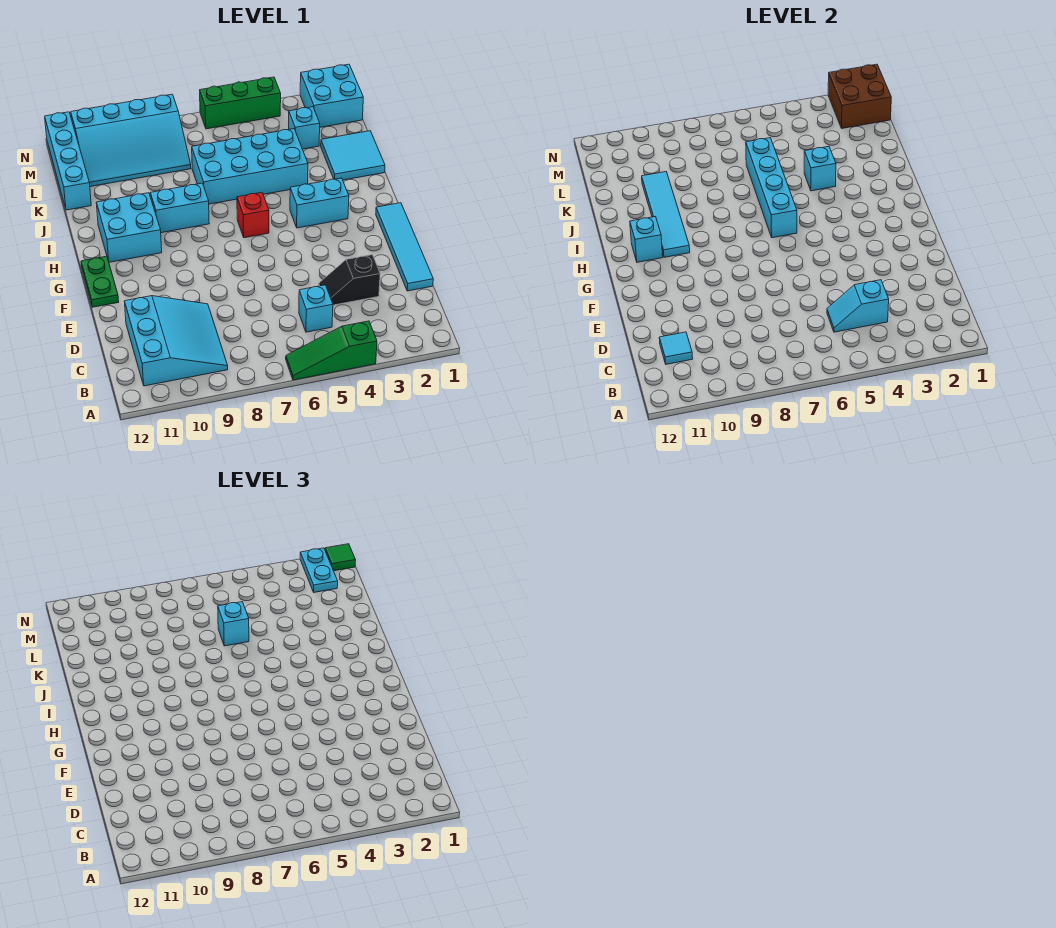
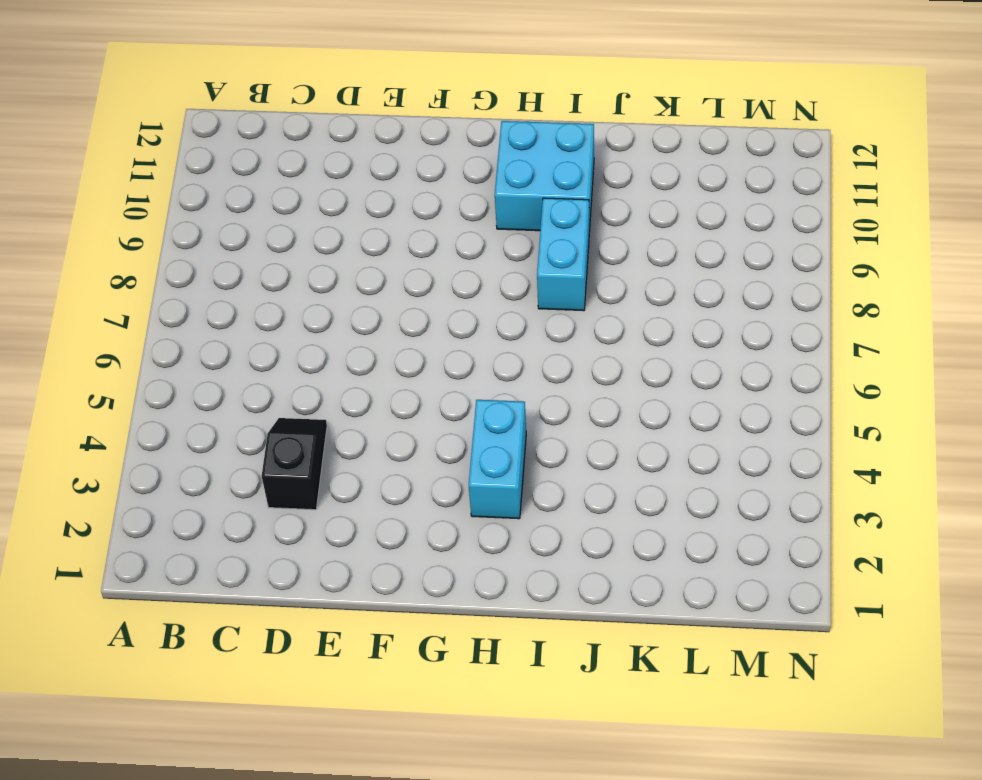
none -> green slope A4:A6 level 1 top 4
none -> cyan slope B9:D11 level 1 top 11
none -> cyan brick C5 level 1

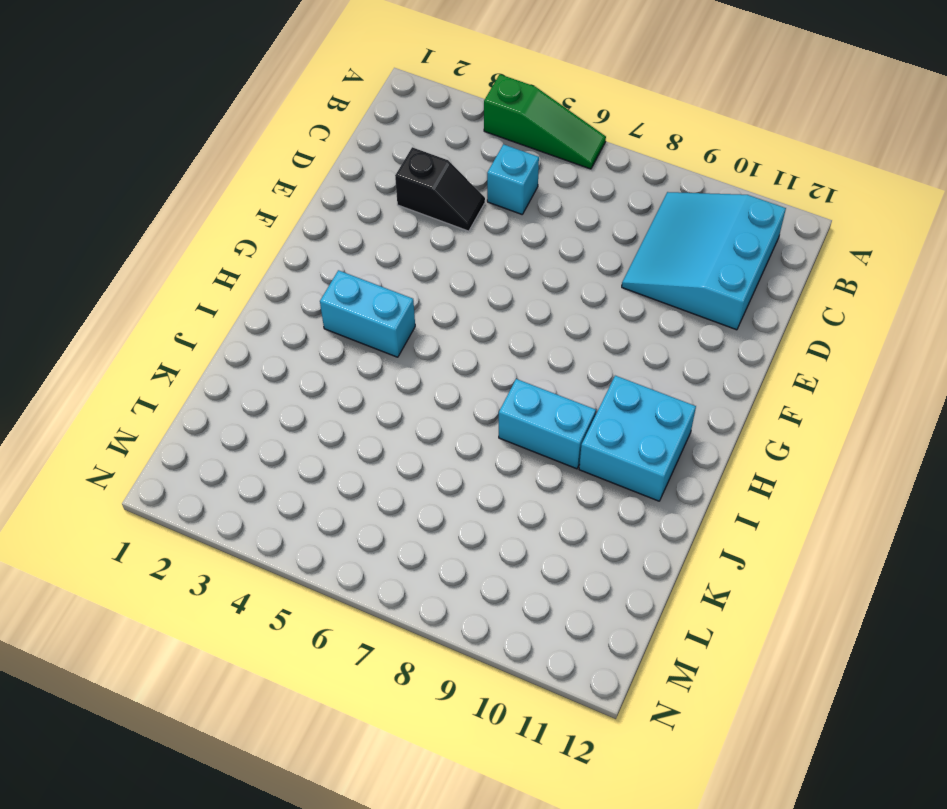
none -> cyan tile D1:G1 level 1
none -> green plate F12:G12 level 1
none -> red brick H6 level 1

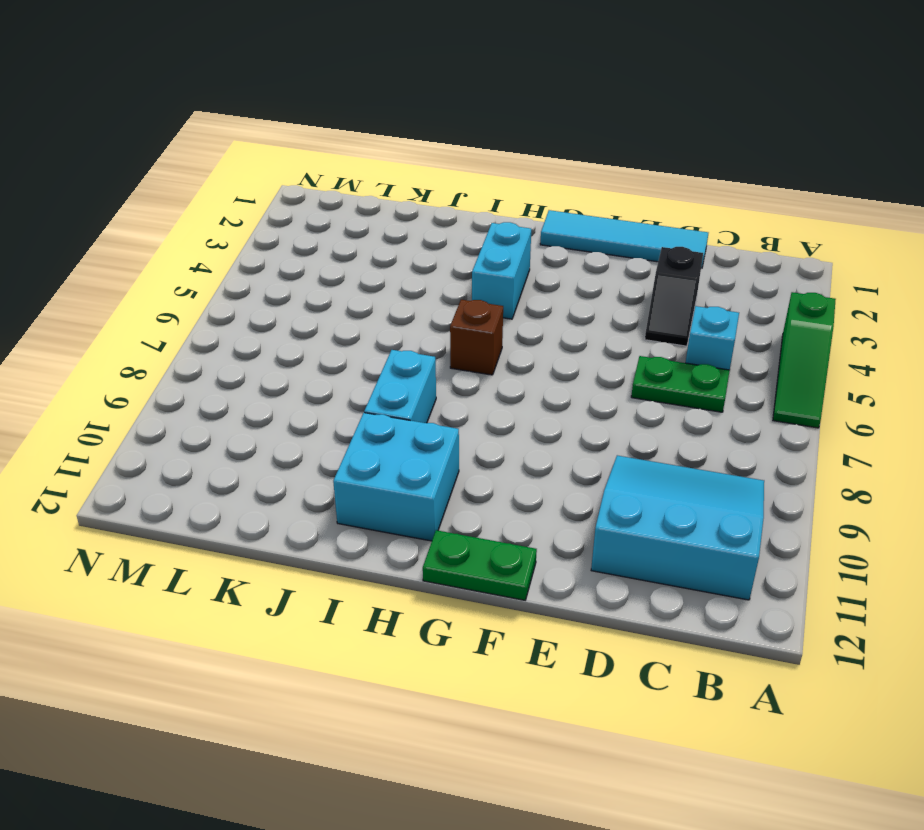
green plate C6:D6 level 1 -> none
brown brick H6 level 1 -> red brick H6 level 1
none -> cyan tile J1:K2 level 1
none -> cyan brick J4:K7 level 1
none -> cyan brick K12:N12 level 1

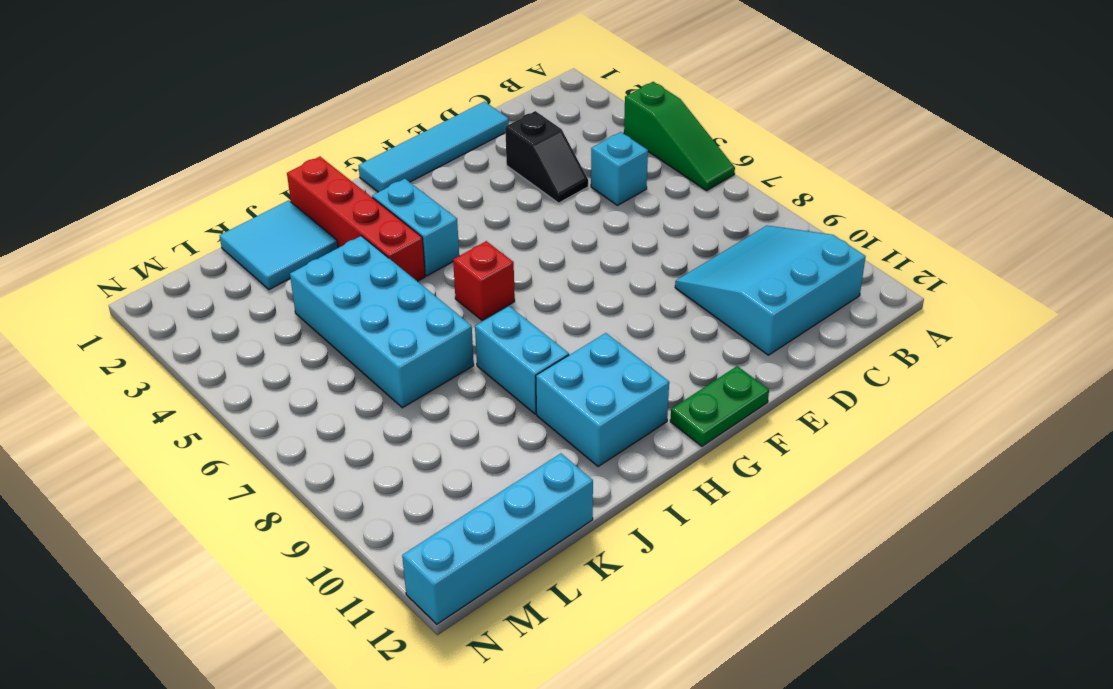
red brick I1:I4 level 1 -> none
none -> cyan brick L3 level 1
none -> cyan slope L8:N11 level 1 top N
none -> cyan brick M1:N2 level 1

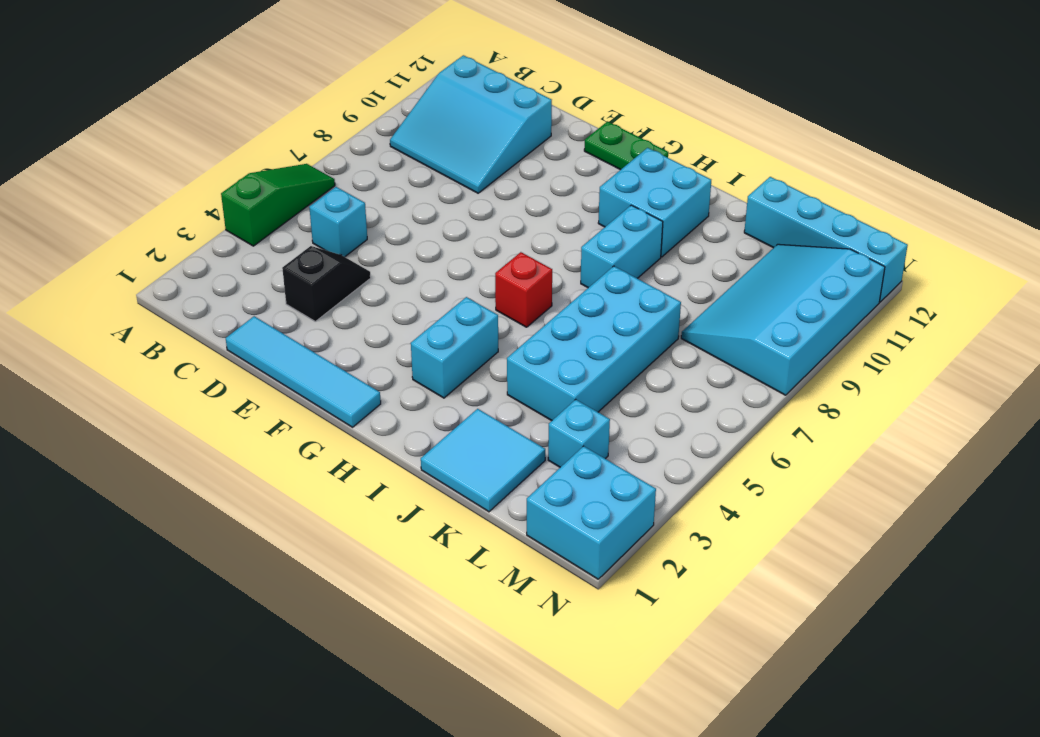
none -> green brick N4:N6 level 1
none -> cyan slope C4:C5 level 2 top 4
none -> cyan tile C11 level 2

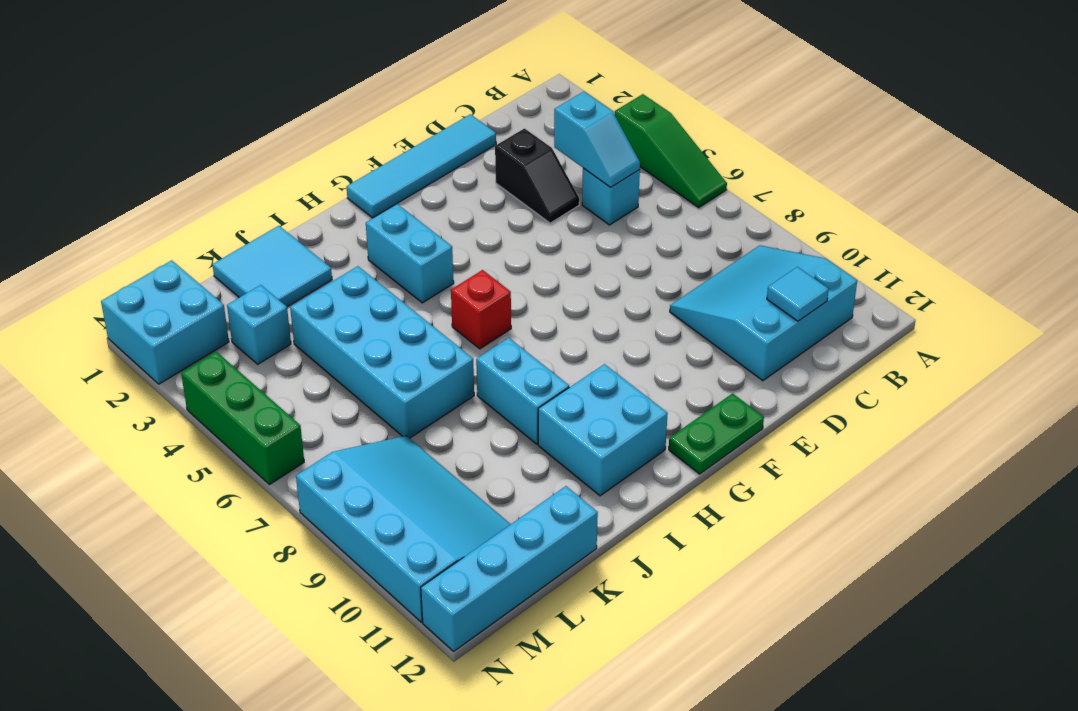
none -> cyan brick H6:K6 level 2
none -> cyan tile H10:K10 level 2
none -> cyan brick H11 level 2

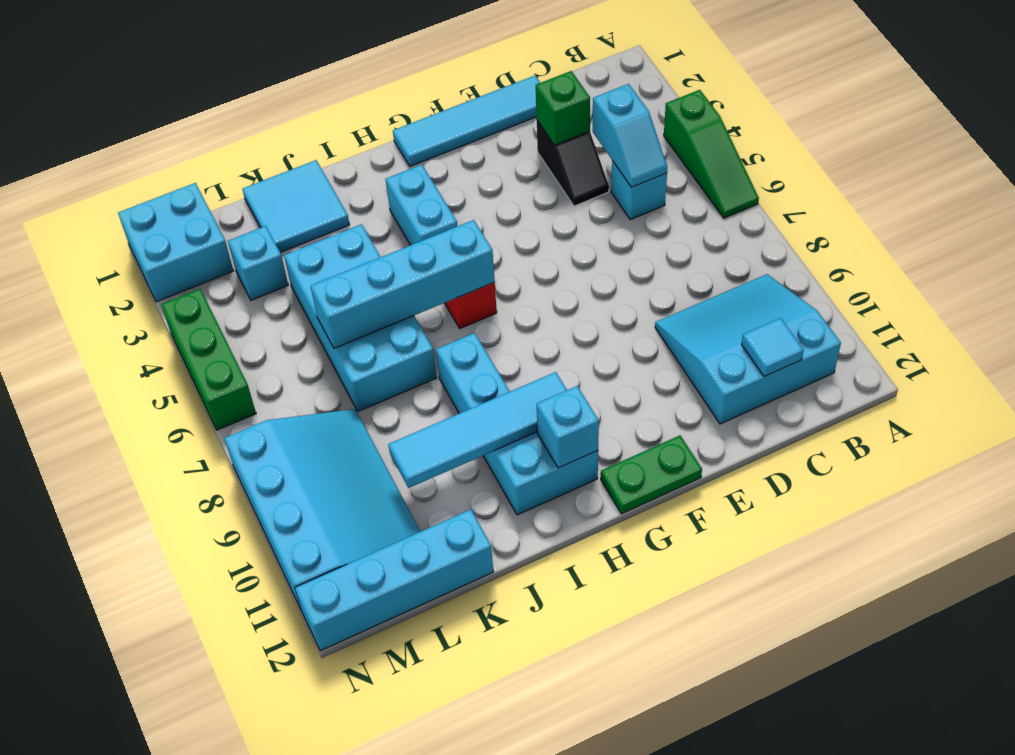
green brick D3 level 2 -> none
none -> cyan brick J4 level 2
none -> brown brick M1:N2 level 2
none -> cyan brick K6 level 3

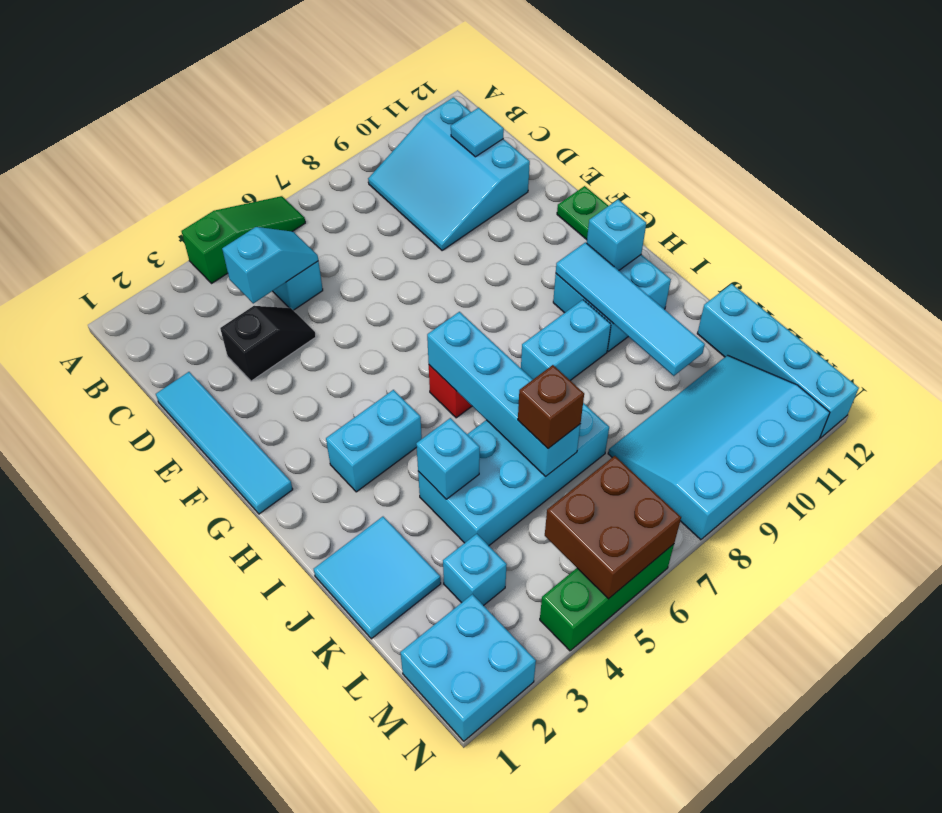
brown brick K6 level 3 -> cyan brick K6 level 3
brown brick M5:N6 level 2 -> brown brick M1:N2 level 2
none -> cyan plate M2:N2 level 3
none -> green tile N1 level 3

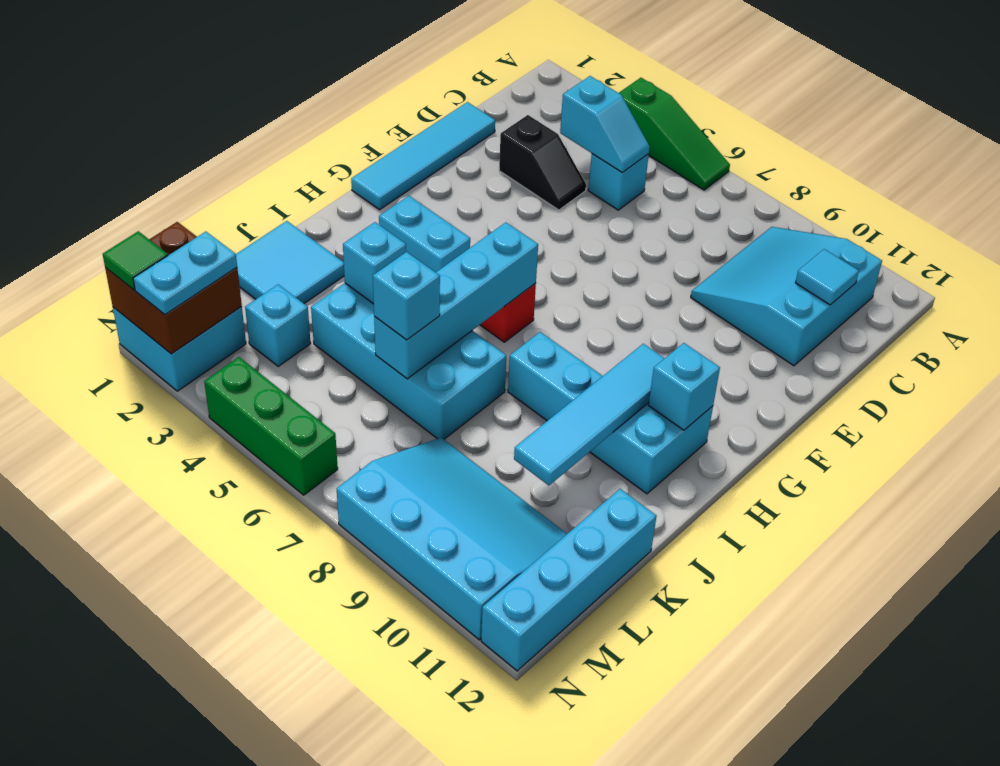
none -> green plate F12:G12 level 1

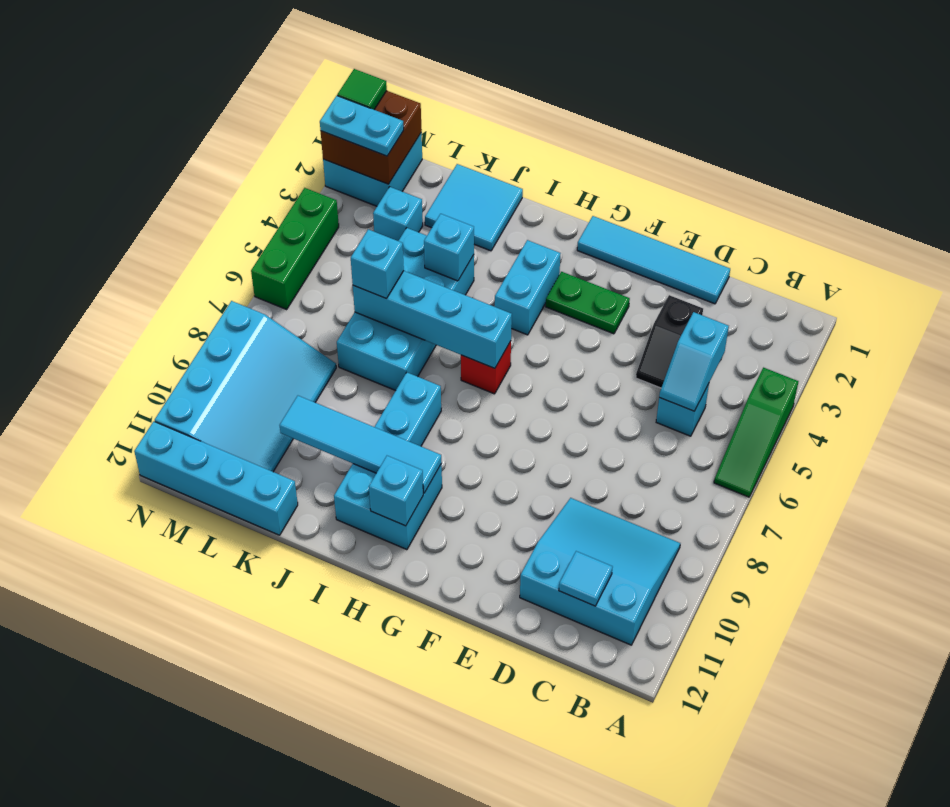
green plate F3:G3 level 1 -> green plate F12:G12 level 1

